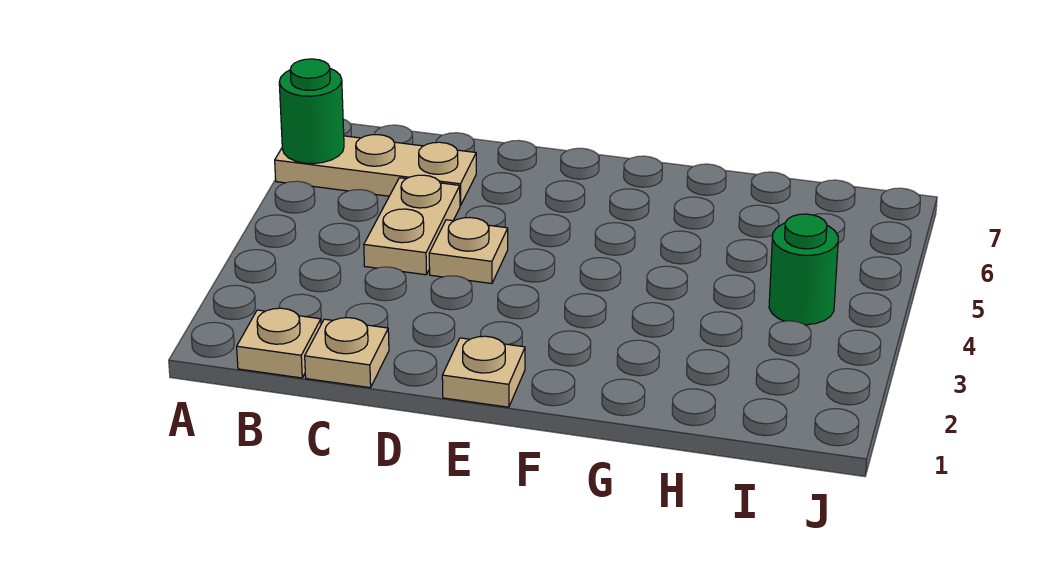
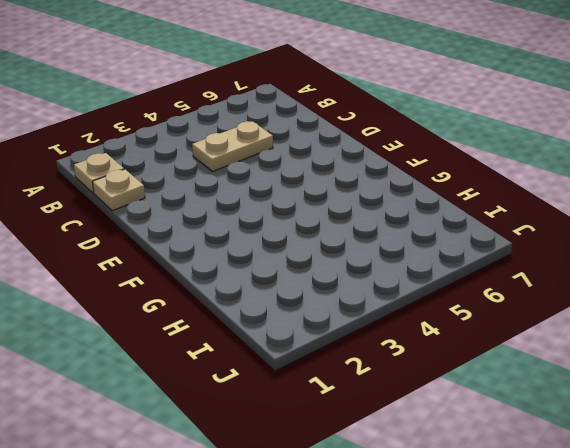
none -> tan plate A6:C6 level 1
none -> tan plate D4 level 1

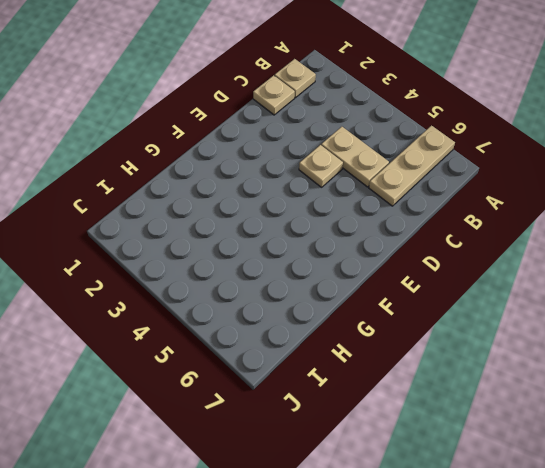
none -> tan plate E1 level 1
none -> green round brick I4 level 1

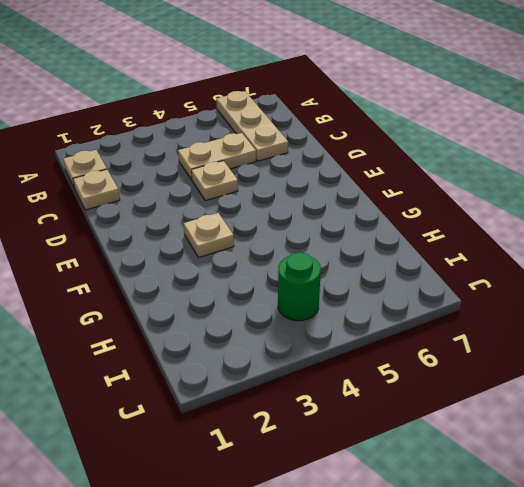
tan plate F3 level 1 -> tan plate E1 level 1
none -> green round brick A6 level 2

